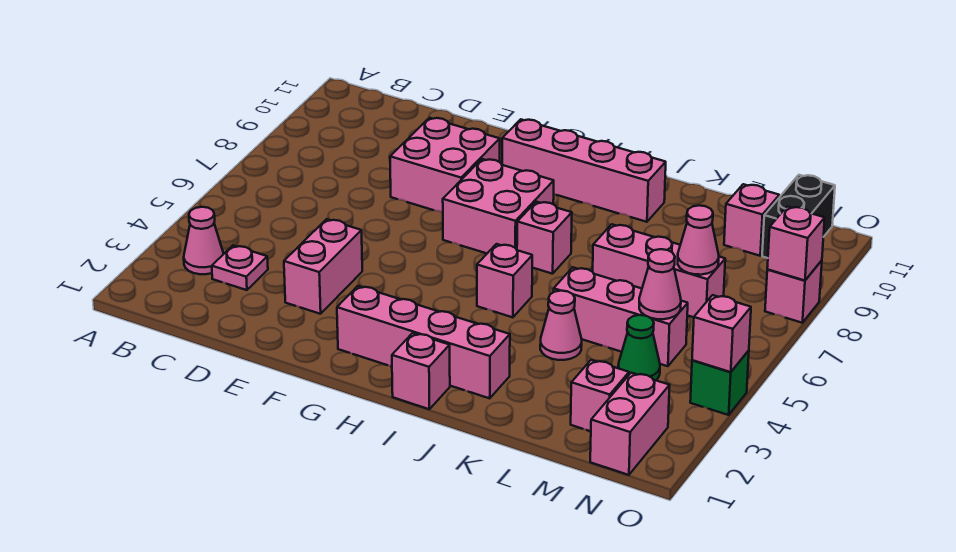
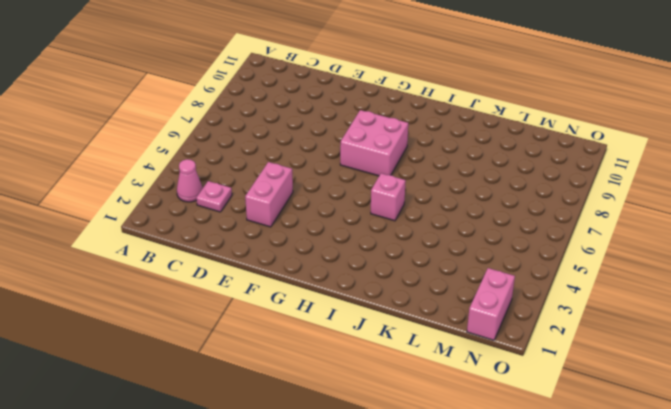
none -> pink brick E8:F9 level 1
none -> pink brick G2:J2 level 1
none -> pink brick G10:J10 level 1

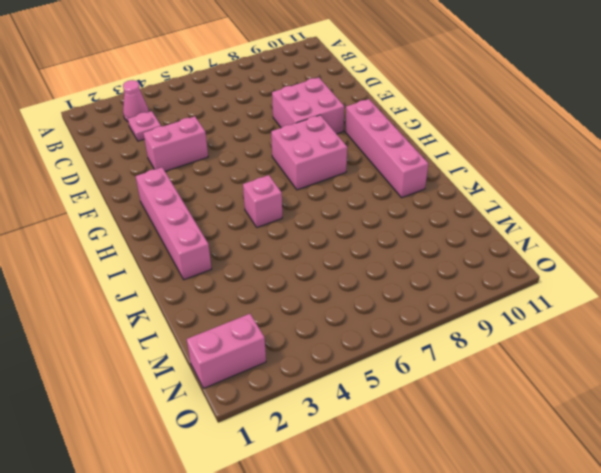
none -> pink brick I1 level 1
none -> pink brick I7 level 1
none -> pink cone K4 level 1

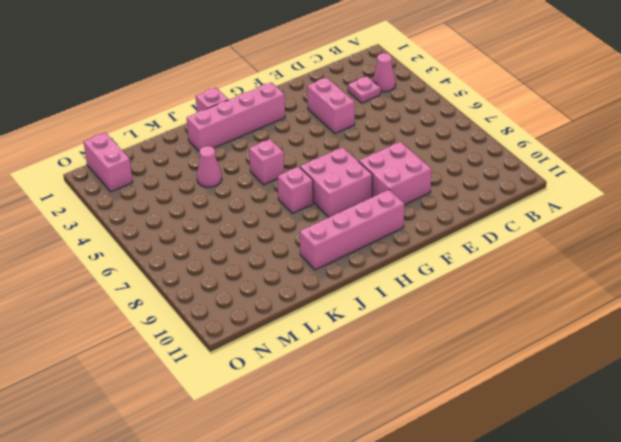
none -> pink brick K5:M5 level 1
none -> pink brick K7:M7 level 1
none -> pink brick M2 level 1

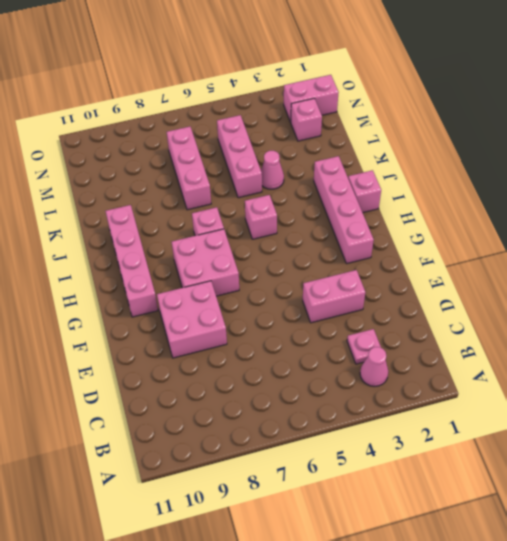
none -> green cone M4 level 1
none -> pink brick M10 level 1
none -> black brick N10:N11 level 1

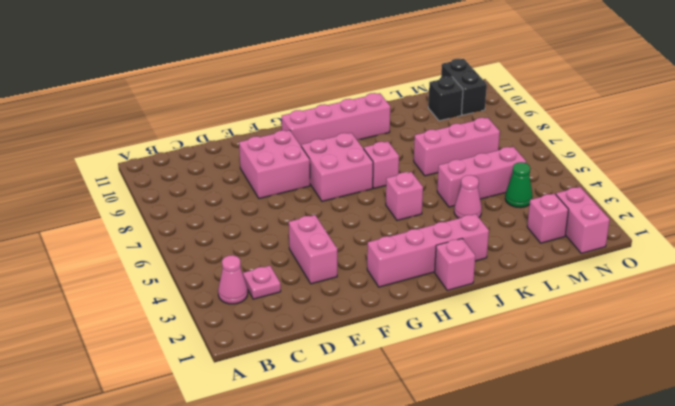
black brick M10 level 1 -> pink brick M10 level 1
none -> green brick O4 level 1
none -> pink brick O8 level 1
none -> pink cone M5 level 2

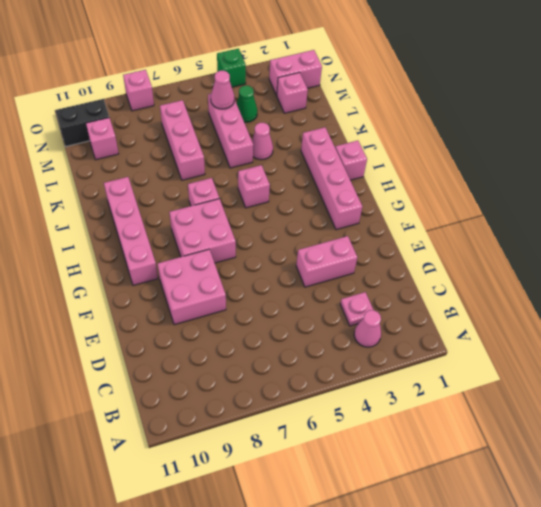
none -> pink cone M7 level 2
none -> pink brick O4 level 2
none -> pink brick O8 level 2

